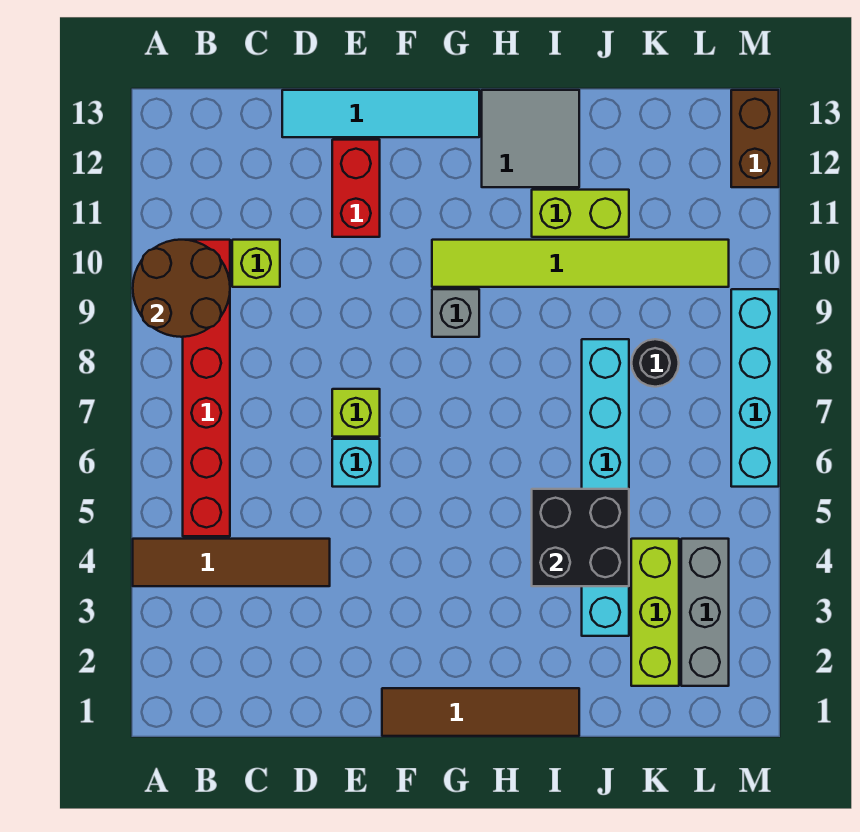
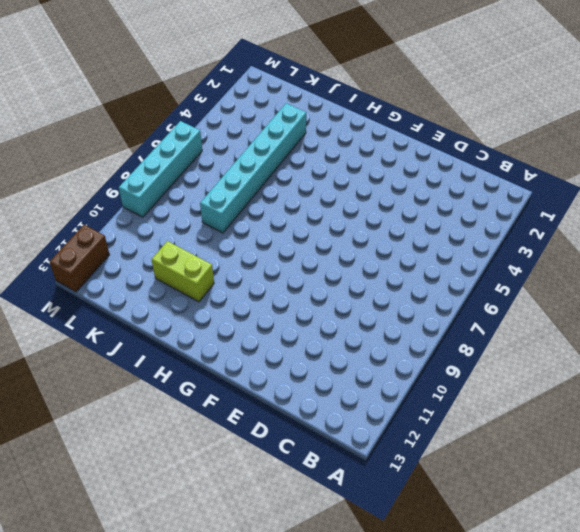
none -> brown tile A4:D4 level 1
none -> red brick B5:B10 level 1
none -> lime brick C10 level 1

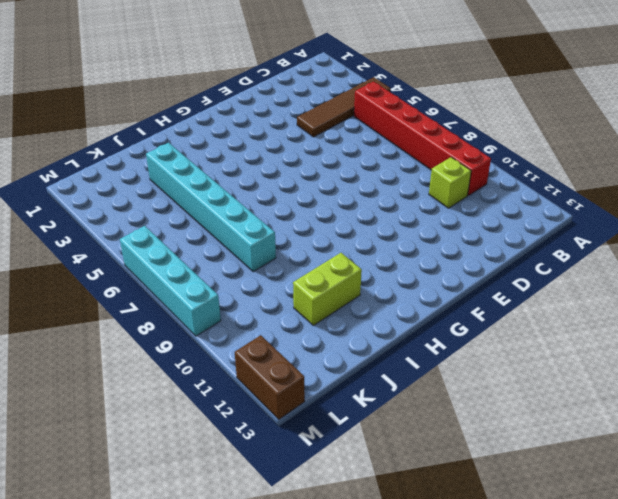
none -> cyan tile D13:G13 level 1
none -> cyan brick E6 level 1
none -> lime brick E7 level 1

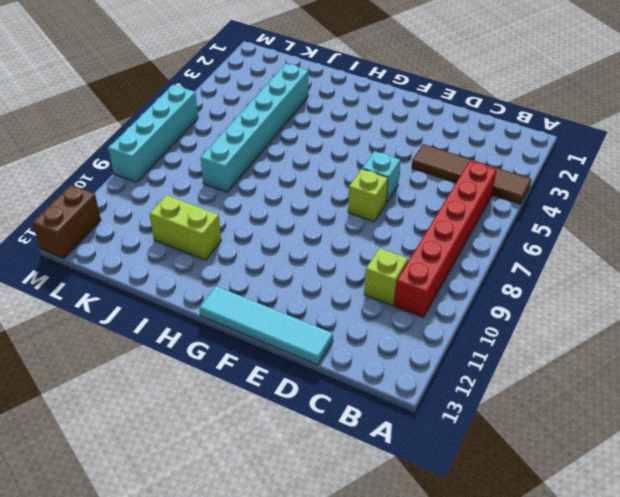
none -> red brick E11:E12 level 1
none -> brown tile F1:I1 level 1
none -> grey brick G9 level 1

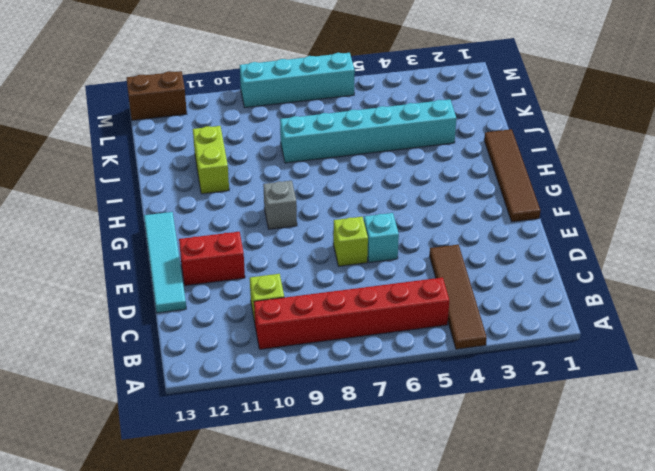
none -> lime tile G10:L10 level 1
none -> grey tile H12:I13 level 1
none -> lime brick K2:K4 level 1

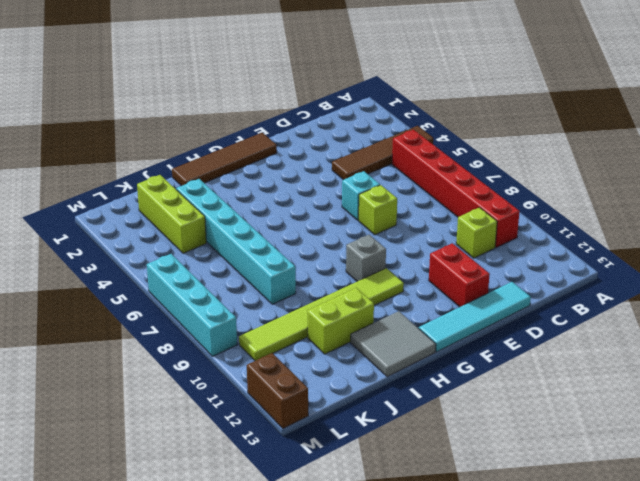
none -> black round brick K8 level 1
none -> grey brick L2:L4 level 1
none -> brown round brick A9:B10 level 2

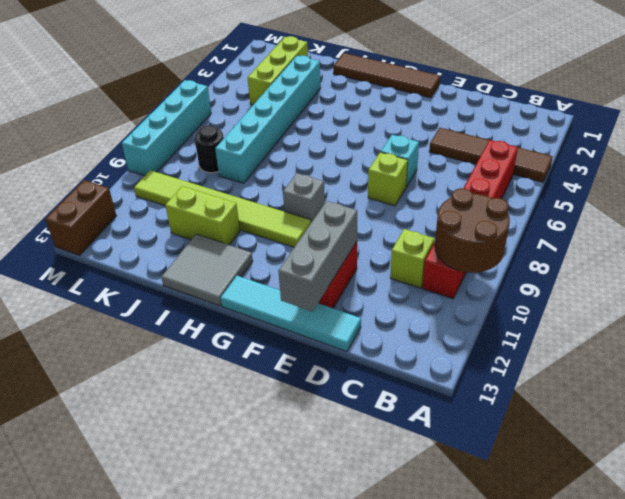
grey brick E11:E13 level 2 -> grey brick L2:L4 level 1
none -> black brick I4:J5 level 2

